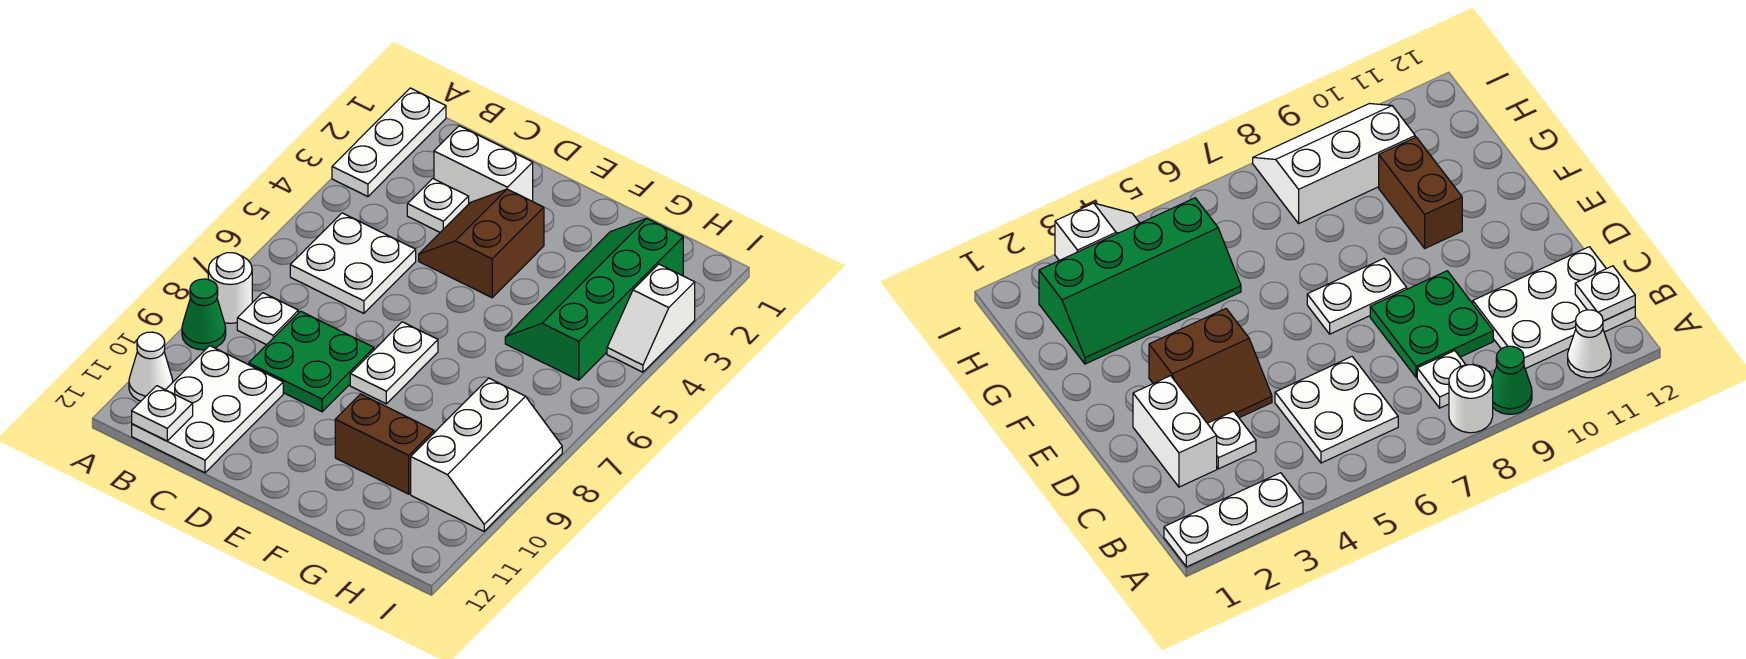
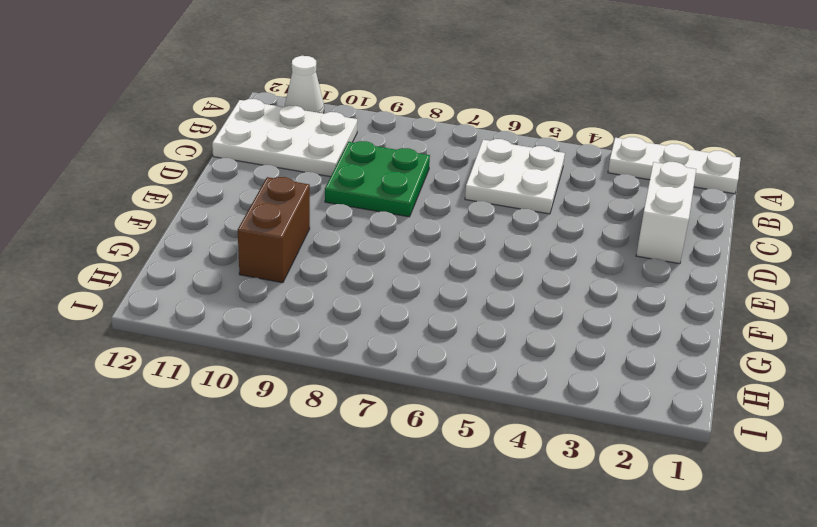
none -> white round brick A8 level 1
none -> green cone A9 level 1
none -> white plate B8 level 1

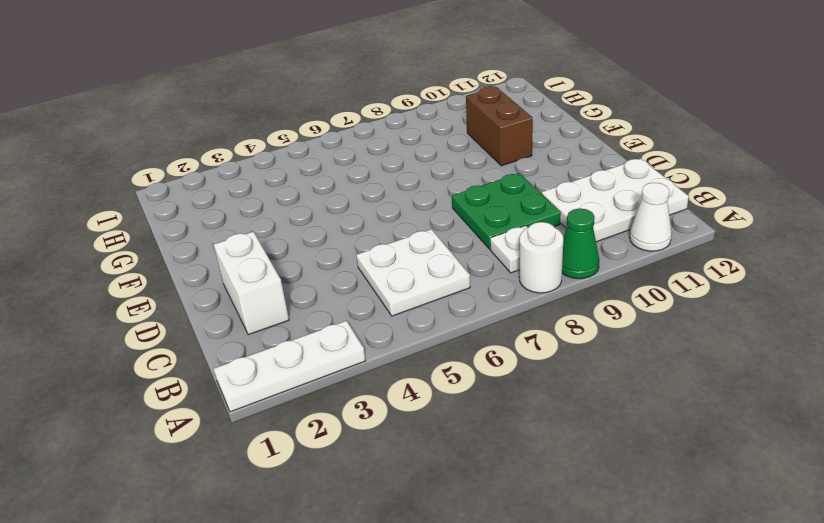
none -> white plate C3 level 1
none -> brown slope D3:E4 level 1 top E
none -> white plate E7:E8 level 1

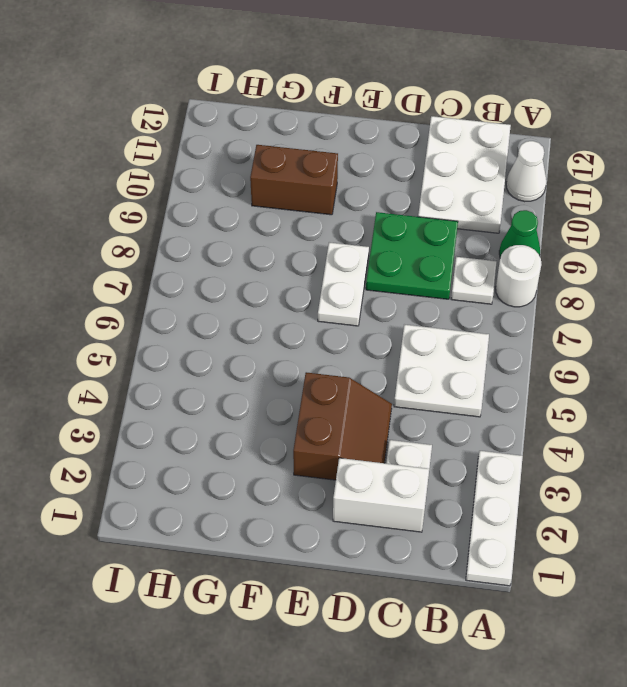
none -> green slope G2:H5 level 1 top H
none -> white slope H8:I10 level 1 top H
none -> white slope I3:I4 level 1 top 3

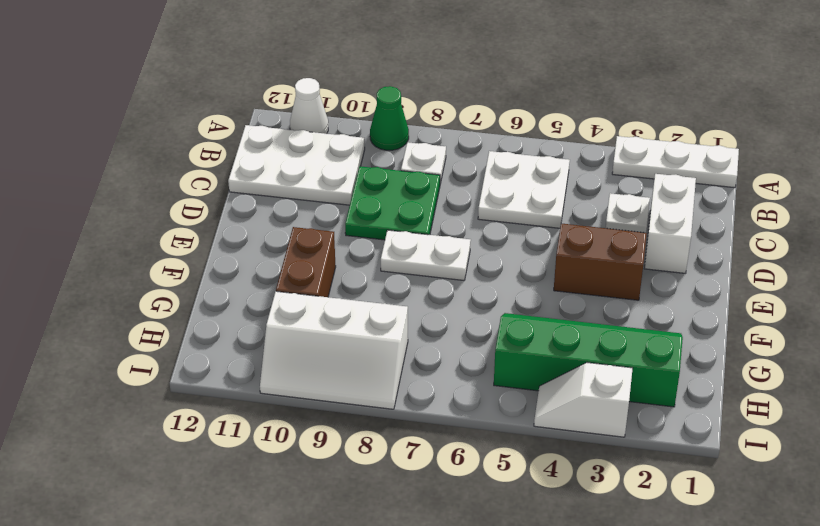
none -> white round brick A8 level 1
none -> white plate B12 level 2

